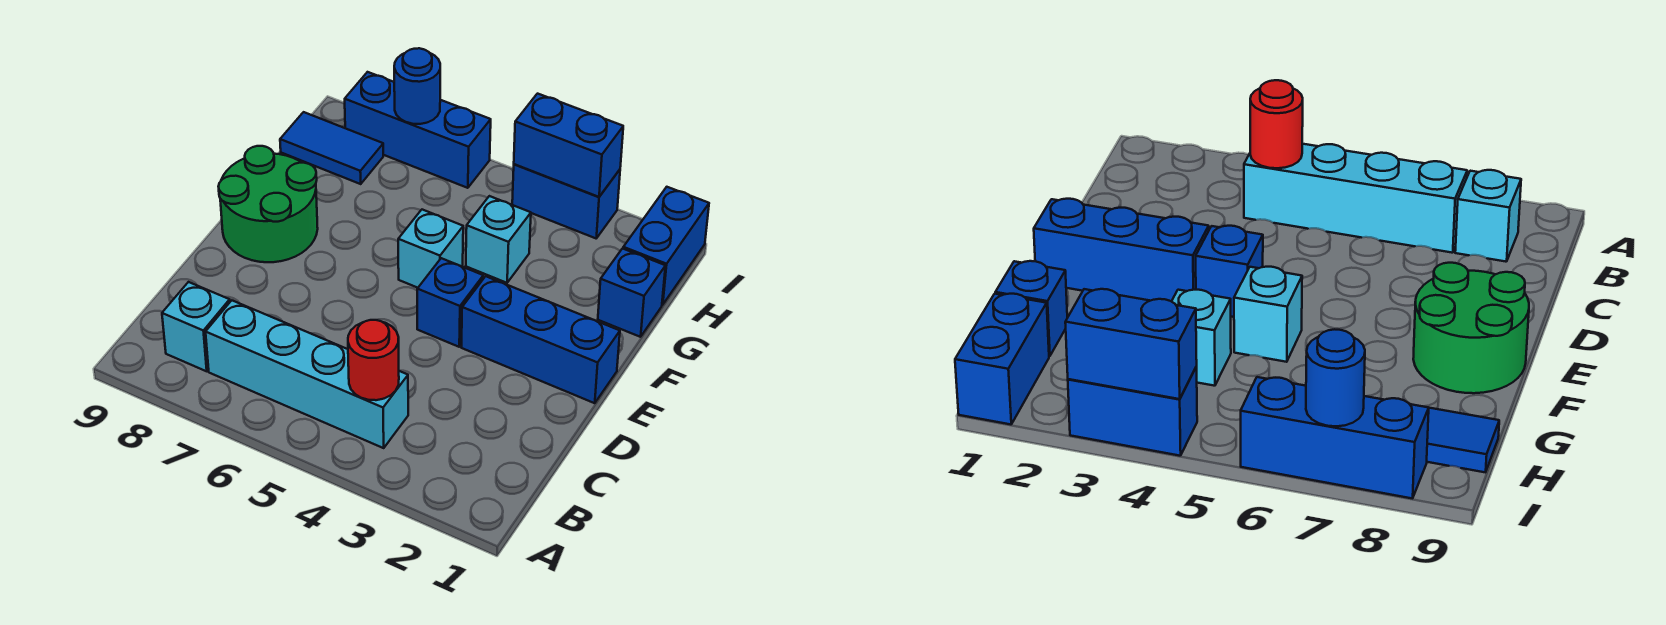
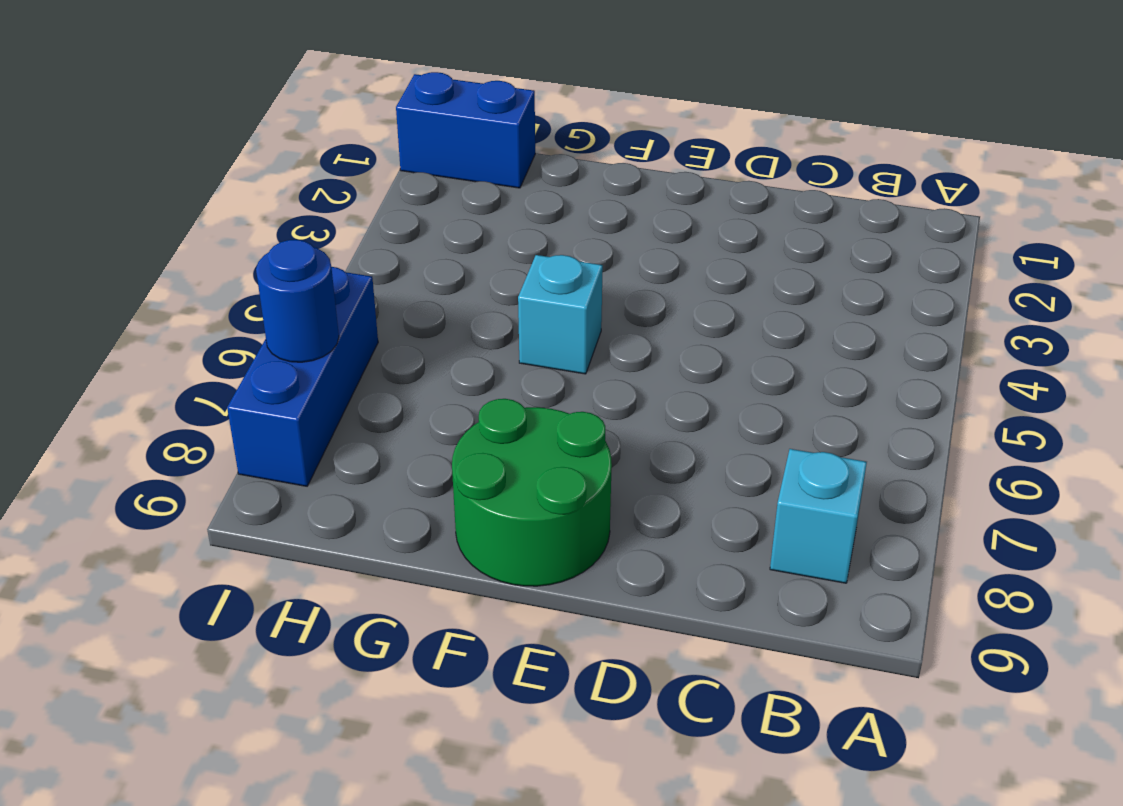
none -> cyan brick B4:B7 level 1
none -> blue brick E1:E3 level 1
none -> blue brick E4 level 1

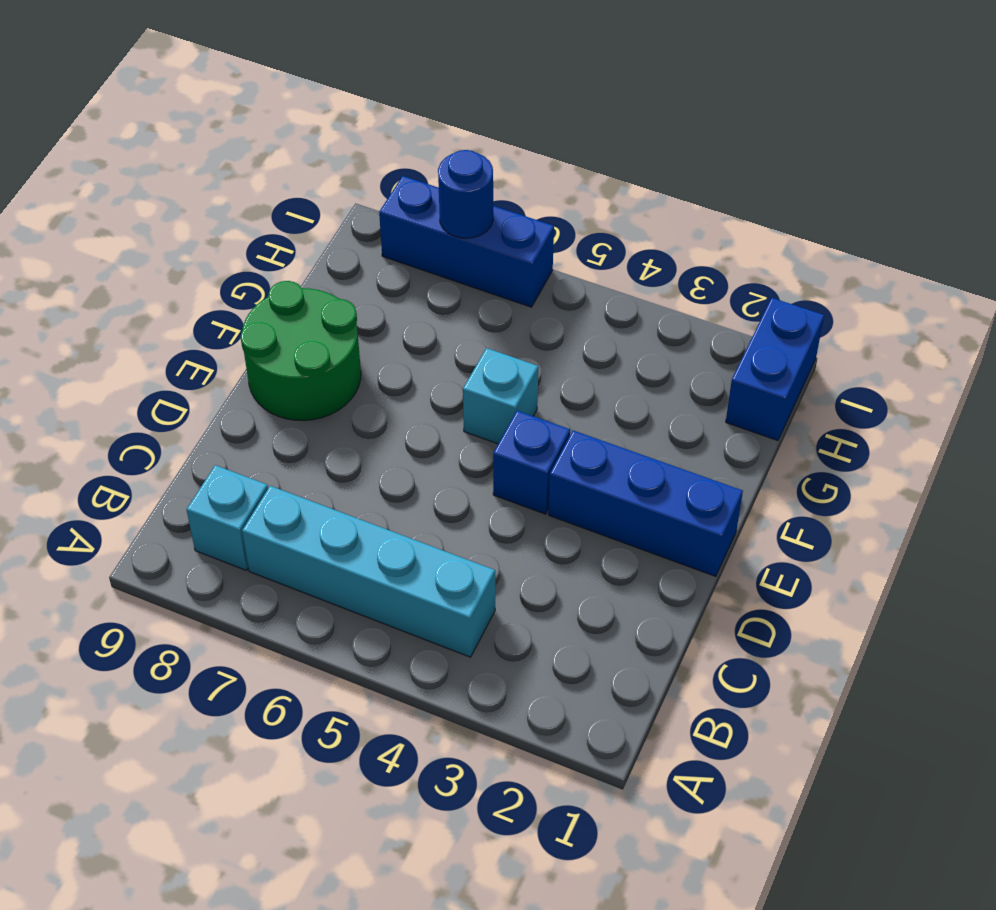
none -> blue brick G1 level 1
none -> cyan brick G4 level 1
none -> blue tile H8:H9 level 1

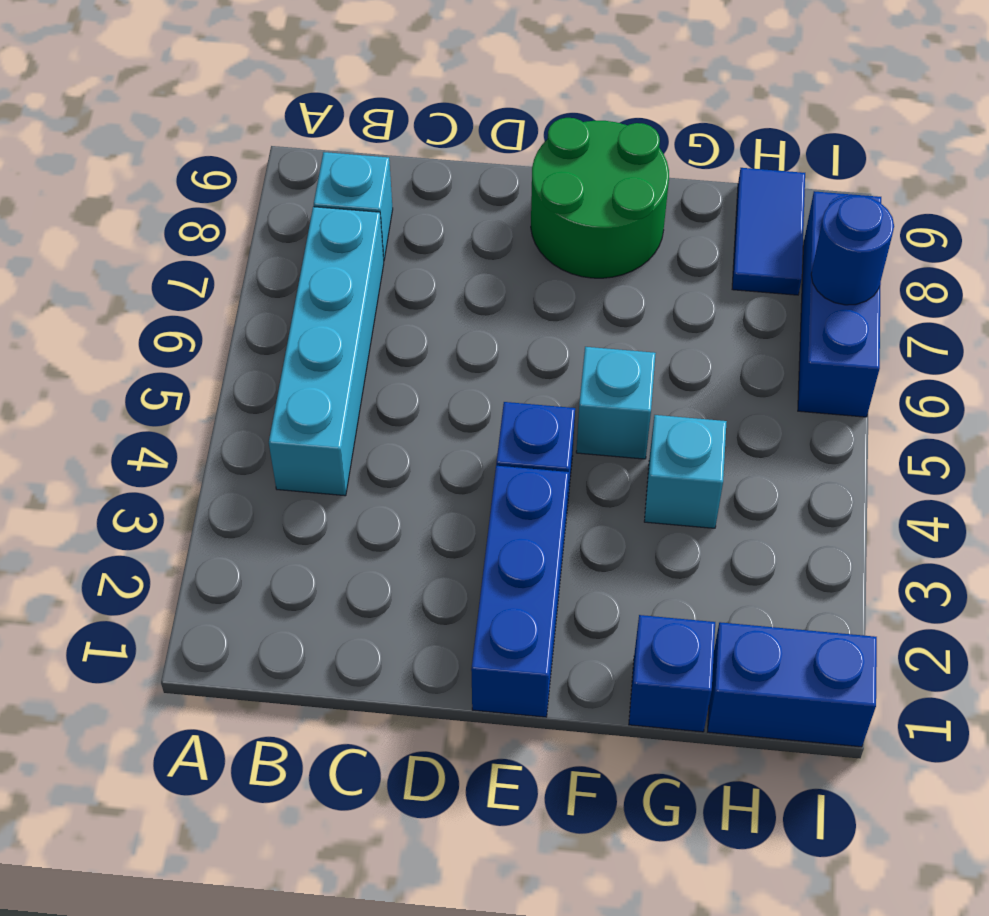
none -> blue brick I3:I4 level 1
none -> red round brick B4 level 2
none -> blue brick I3:I4 level 2

